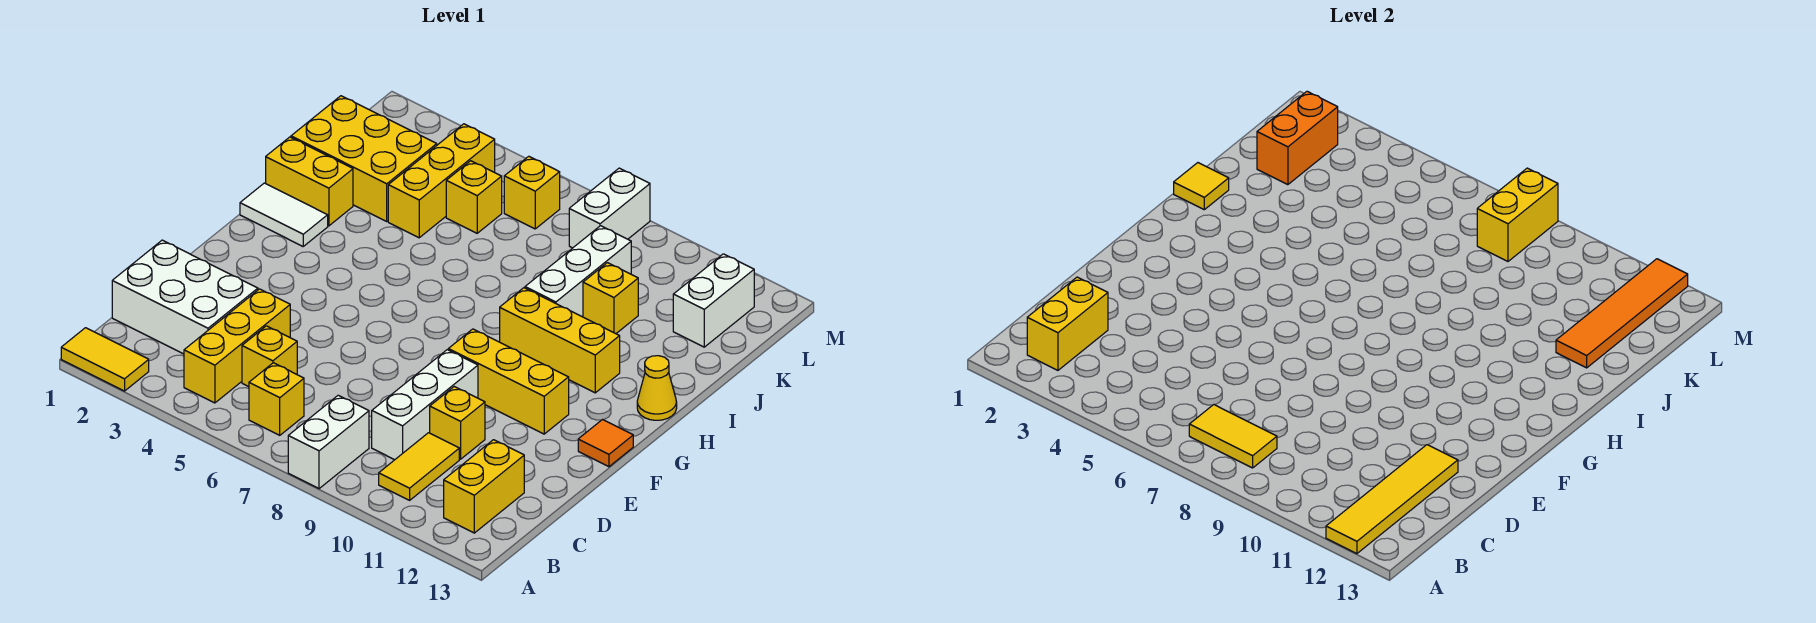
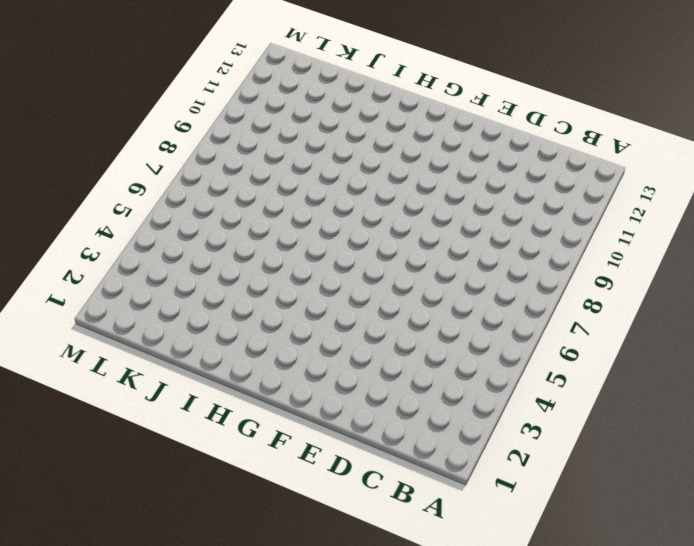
none -> yellow tile A1:A2 level 1
none -> white brick A8:B8 level 1
none -> yellow brick B4:D4 level 1
none -> yellow brick B6 level 1

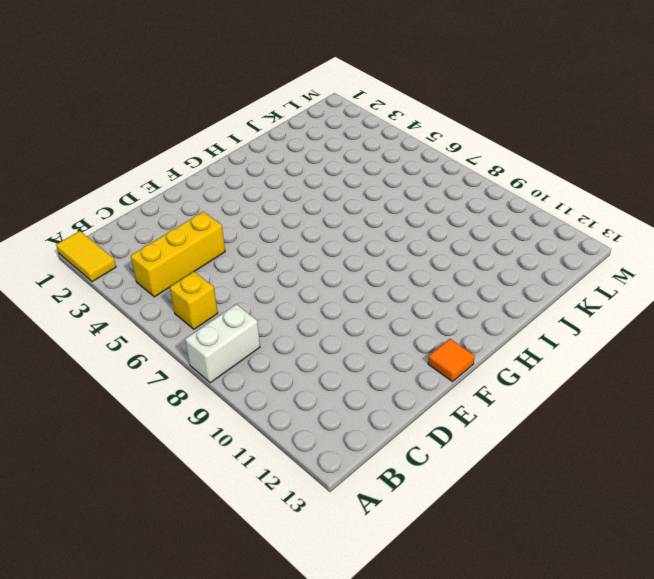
none -> yellow tile B10:C10 level 1
none -> yellow brick B12:C12 level 1
none -> white brick C1:D3 level 1
none -> yellow brick C5 level 1

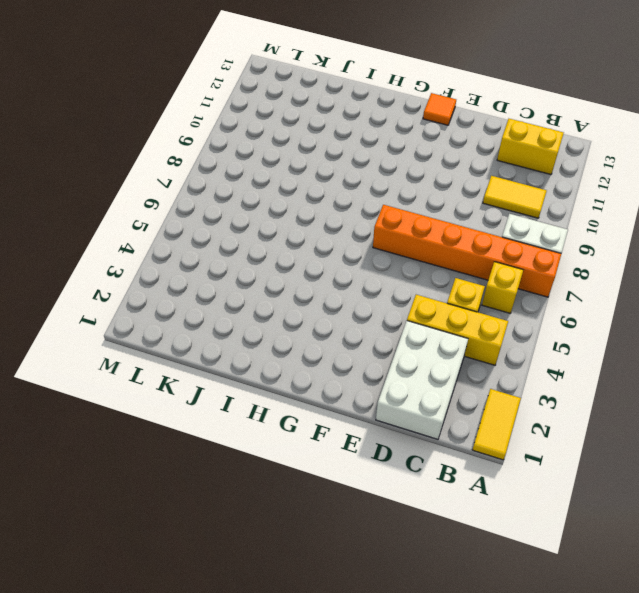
orange brick A7:F7 level 1 -> none
none -> white brick C9:E9 level 1
none -> yellow brick D10 level 1
none -> yellow brick F9:F11 level 1
none -> white tile H1:H2 level 1

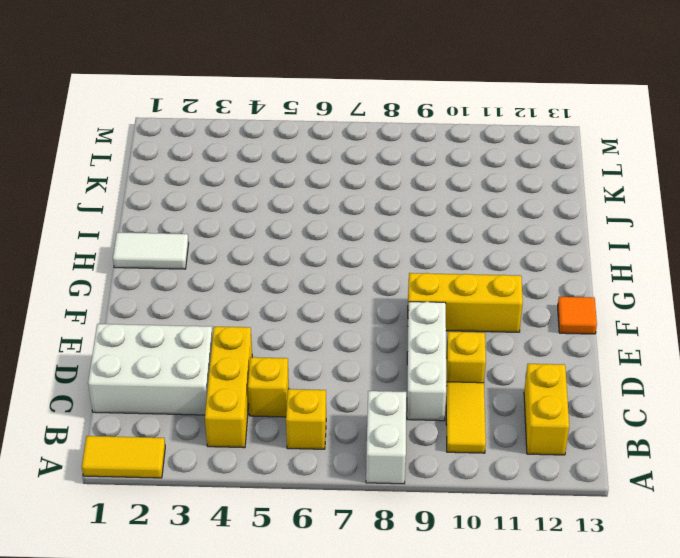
none -> yellow brick H9:H11 level 1
none -> yellow cone H13 level 1
none -> yellow brick I1:I2 level 1
none -> white brick I9:K9 level 1

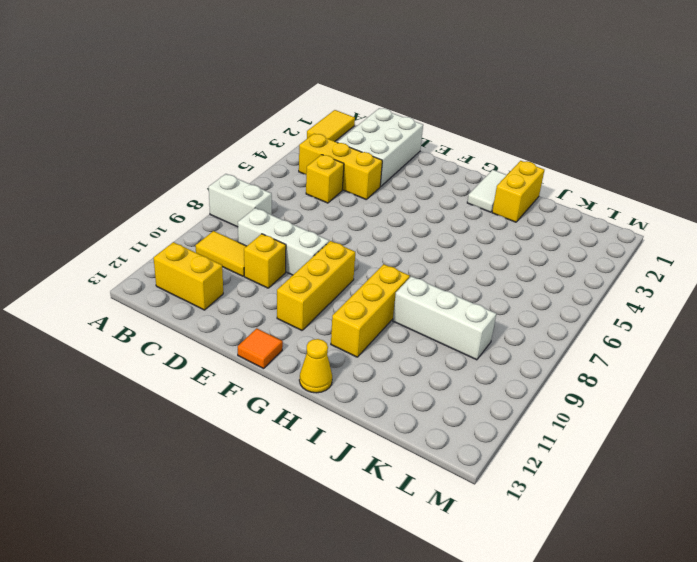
none -> yellow brick B6 level 1
none -> yellow brick J1:K3 level 1
none -> yellow brick J4:L4 level 1
none -> yellow brick J10 level 1

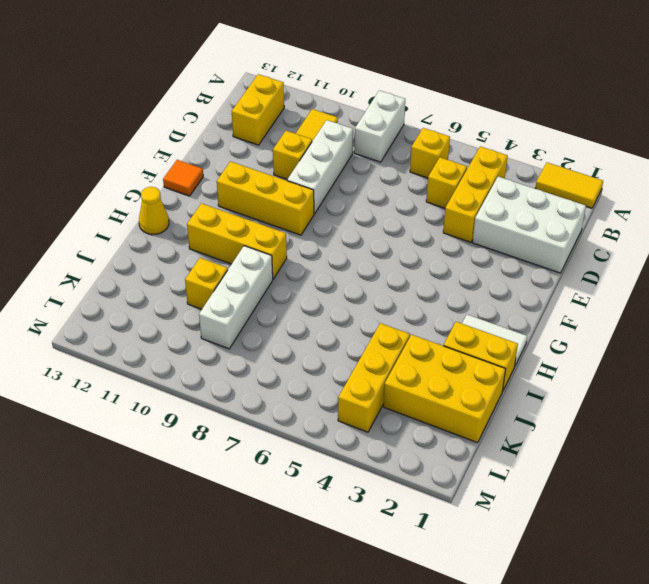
none -> yellow brick K5 level 1
none -> white brick K12:L12 level 1
none -> yellow brick L6 level 1
none -> white brick L8:M8 level 1

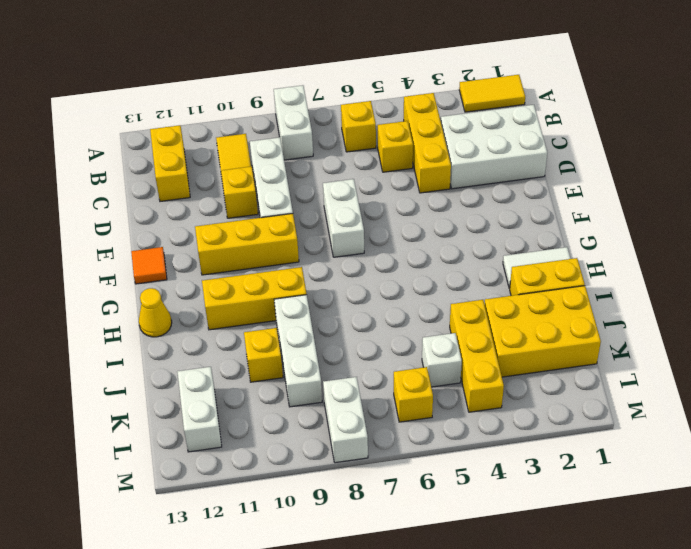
white brick E7:F7 level 1 -> none
white brick K5 level 1 -> yellow brick K5 level 1
none -> yellow tile A12:D12 level 2
none -> yellow brick B2:C2 level 2
none -> yellow tile B7:B8 level 2
none -> yellow tile I1 level 2

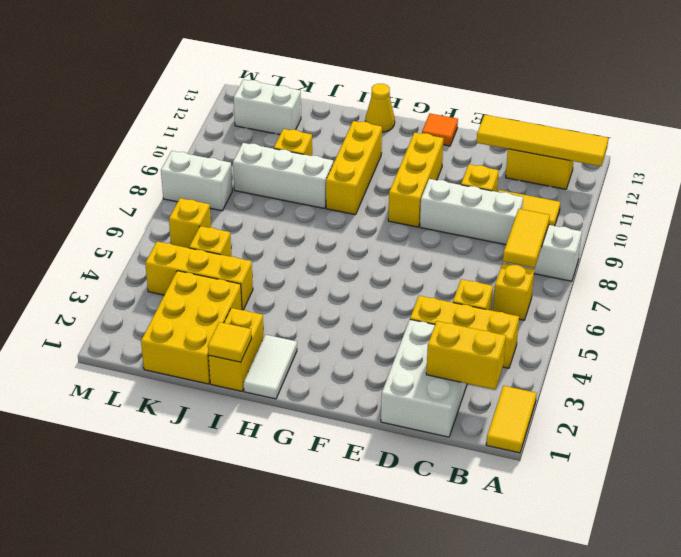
none -> orange tile J12:M12 level 2
none -> orange brick K2:L2 level 2
none -> yellow brick L8:M8 level 2

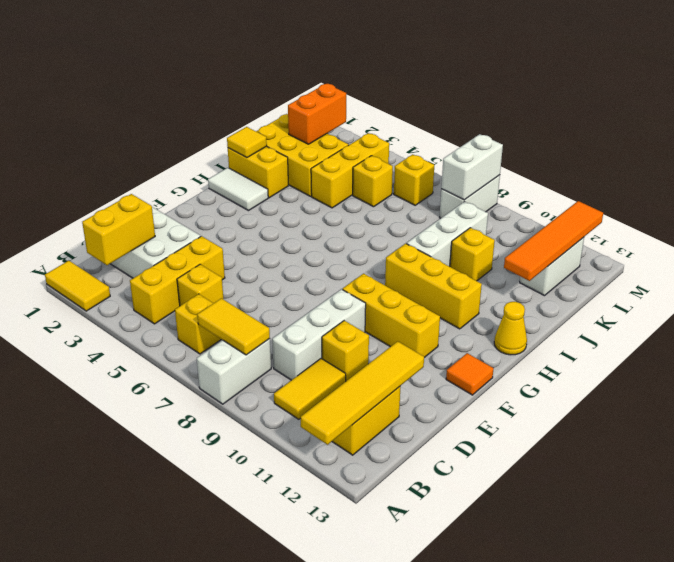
white brick L8:M8 level 2 -> yellow brick L8:M8 level 2

